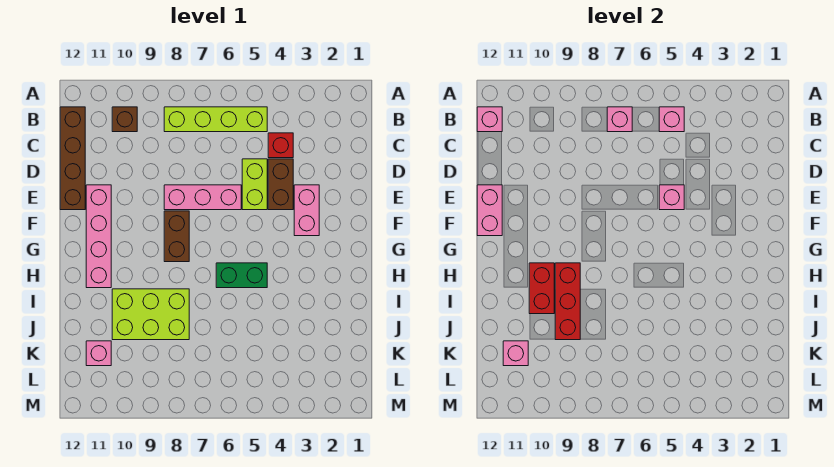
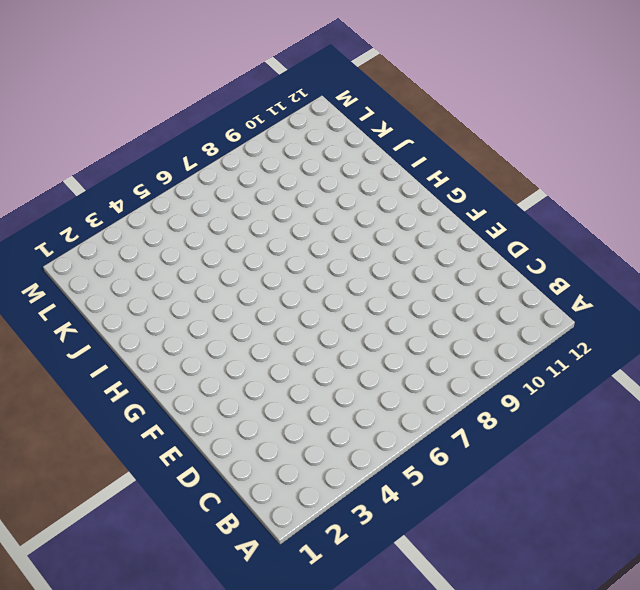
none -> lime brick B5:B8 level 1
none -> brown brick B10 level 1
none -> brown brick B12:E12 level 1

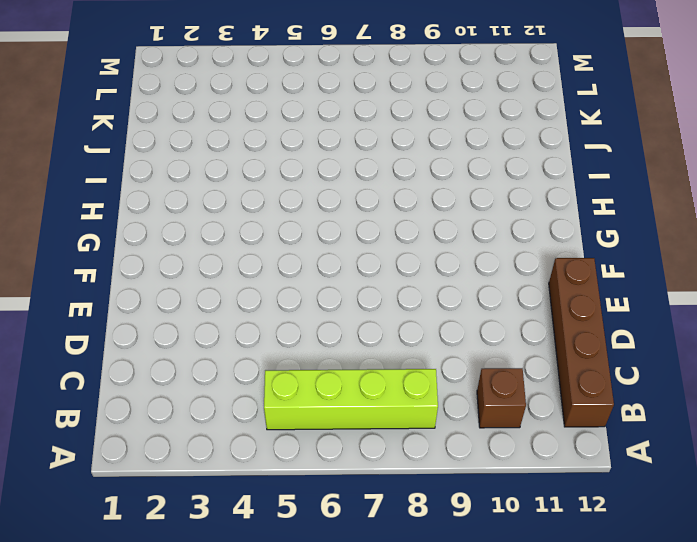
none -> red brick C4 level 1
none -> brown brick D4:E4 level 1
none -> lime brick D5:E5 level 1

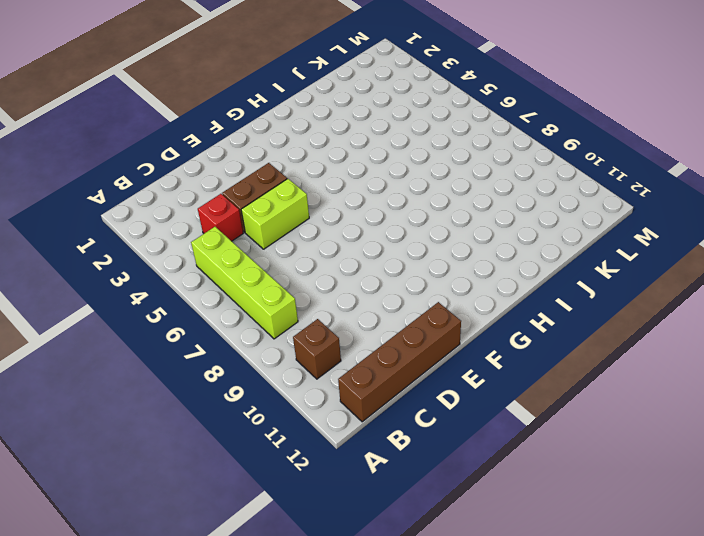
none -> pink brick E3:F3 level 1
none -> pink brick E6:E8 level 1
none -> pink brick E11:H11 level 1

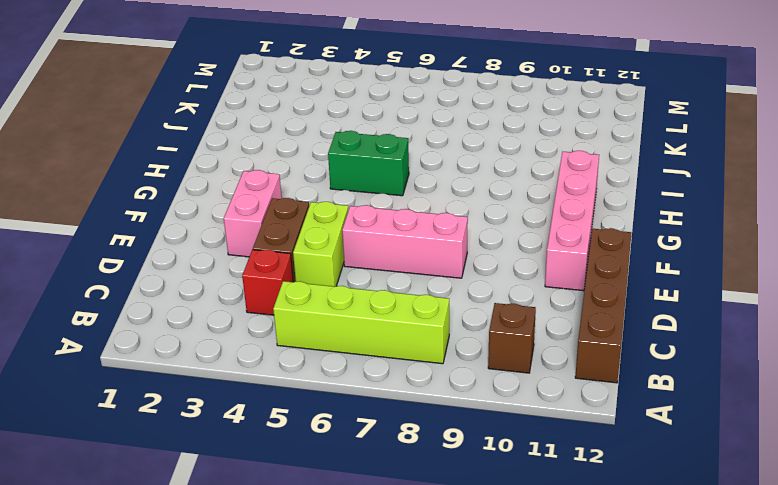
none -> brown brick F8:G8 level 1
none -> lime brick I8:J10 level 1
none -> pink brick K11 level 1

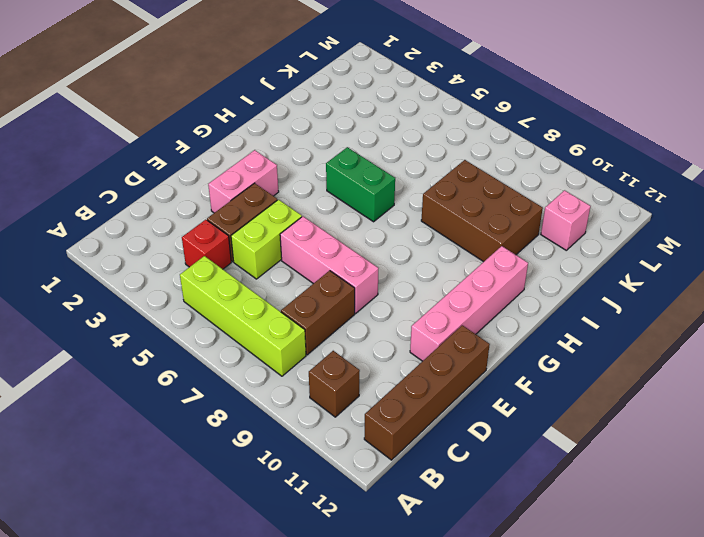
brown brick C8:D8 level 1 -> brown brick F8:G8 level 1
brown brick I8:J10 level 1 -> lime brick I8:J10 level 1
none -> pink brick B5 level 2
none -> pink brick B7 level 2
none -> pink brick B12 level 2

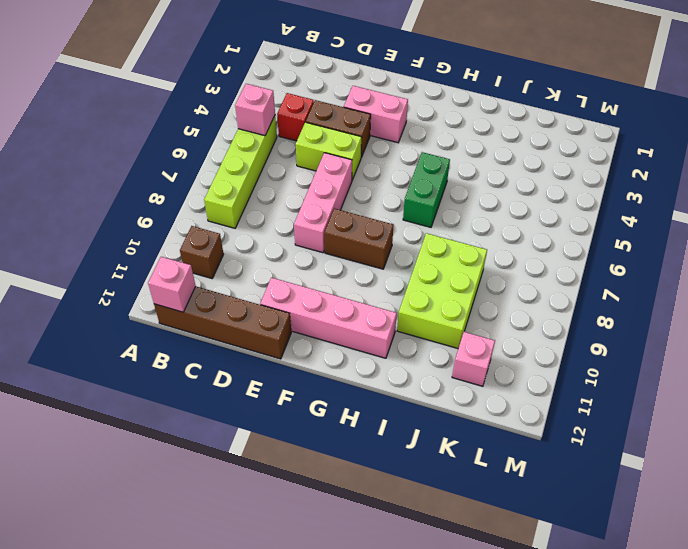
none -> pink brick B7 level 2
none -> pink brick E5 level 2
none -> pink brick E12:F12 level 2

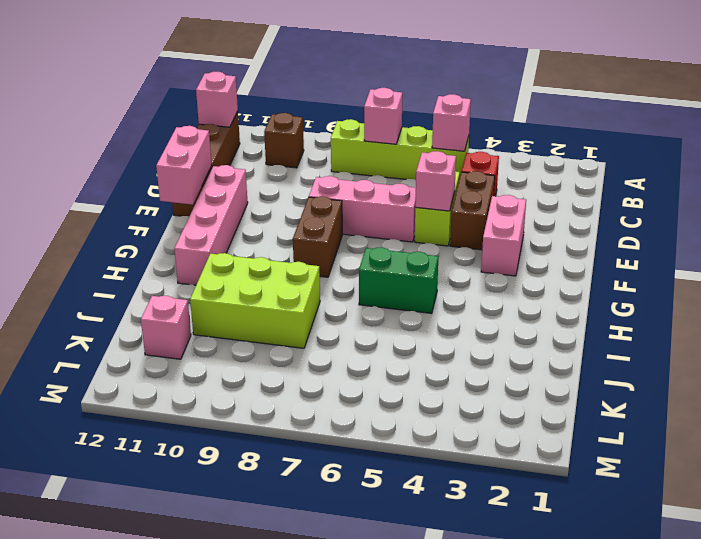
none -> red brick H9:J9 level 2
none -> red brick H10:I10 level 2
none -> pink brick K11 level 2

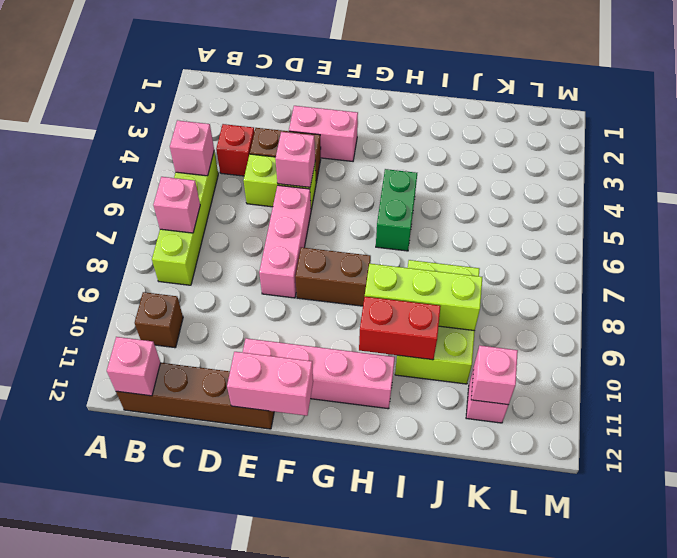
lime brick H9:J9 level 2 -> red brick H9:J9 level 2

